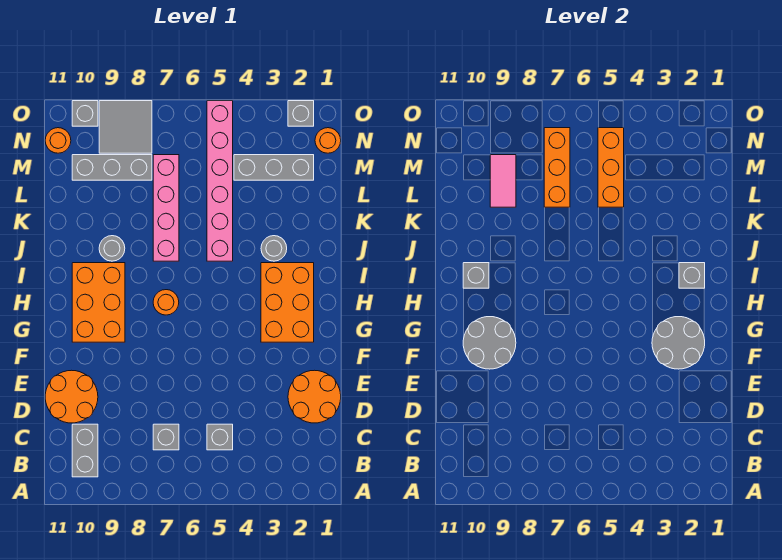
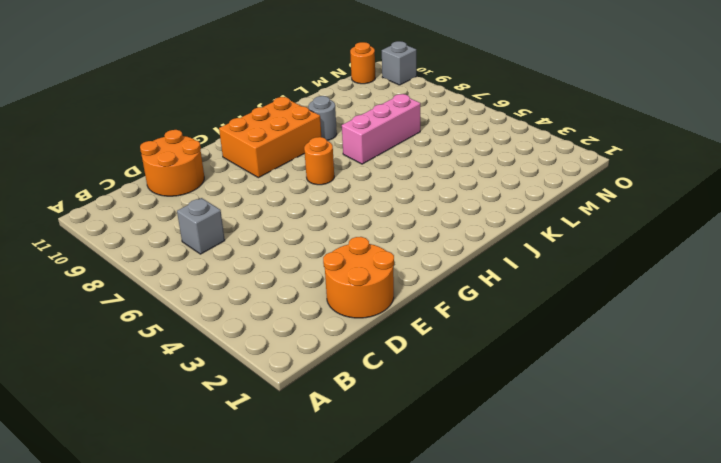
pink brick J7:L7 level 1 -> pink brick J7:M7 level 1
none -> grey brick B10:C10 level 1
none -> grey brick C5 level 1
none -> orange brick G2:I3 level 1

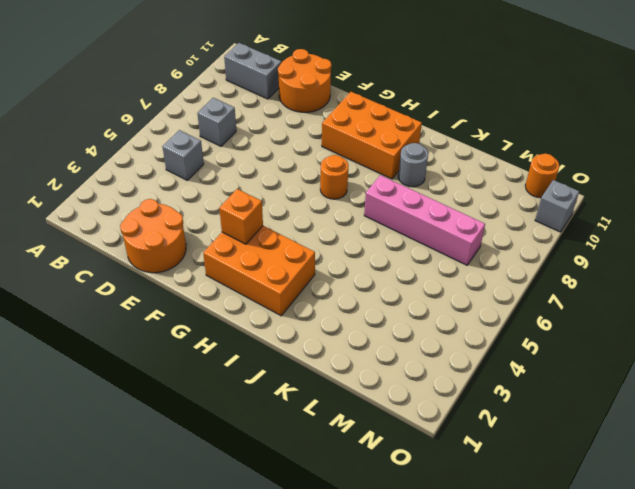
orange brick G3 level 2 -> grey round brick F2:G3 level 2
none -> grey round brick J3 level 1
none -> pink brick J5:O5 level 1
none -> grey brick M2:M4 level 1

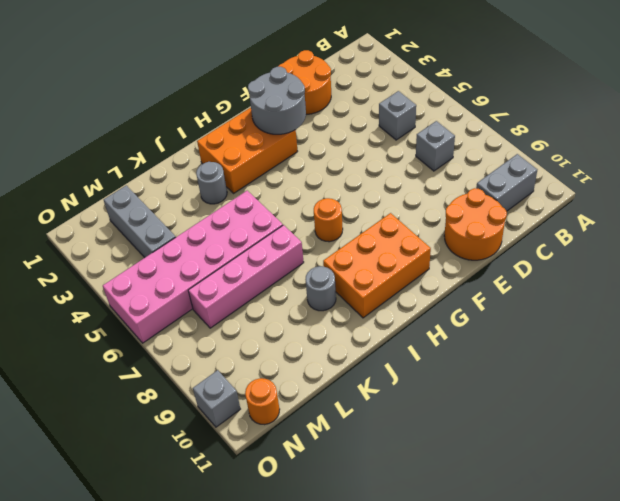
pink brick J5:O6 level 1 -> pink brick J5:O5 level 1
none -> grey brick M8:M10 level 1
none -> orange round brick N1 level 1
none -> grey tile N8:O9 level 1

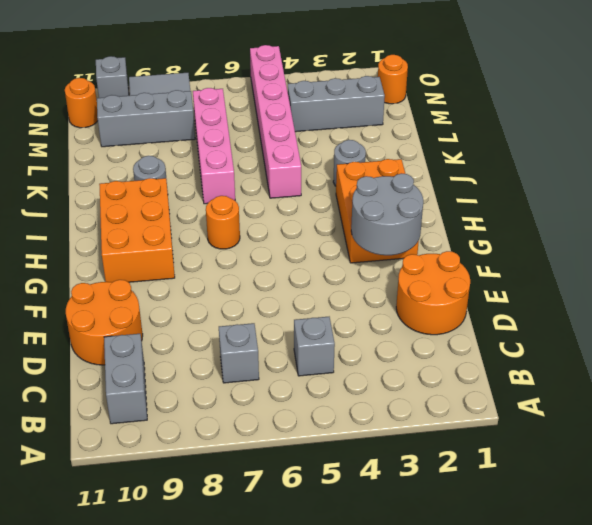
none -> grey brick O2 level 1
none -> grey round brick F9:G10 level 2
none -> grey brick I2 level 2

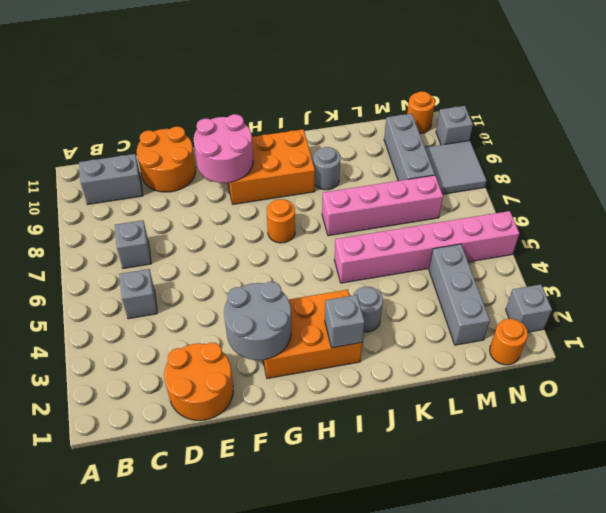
pink round brick F9:G10 level 2 -> grey round brick F9:G10 level 2
none -> grey brick I10 level 2
none -> orange brick L5:N5 level 2
none -> orange brick L7:N7 level 2

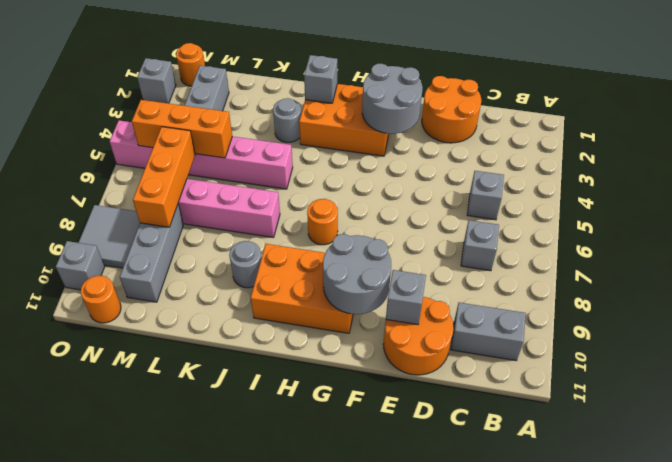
grey brick E10 level 2 -> grey brick I10 level 2
orange brick M6:M8 level 2 -> orange brick L7:N7 level 2
none -> pink tile L9:M9 level 2

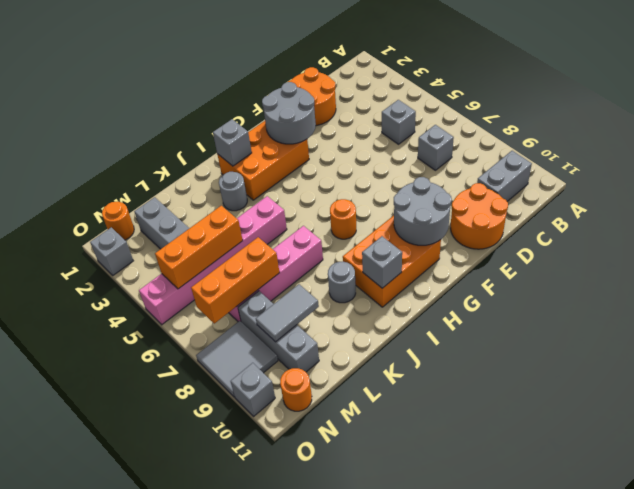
grey tile L9:M9 level 2 -> pink tile L9:M9 level 2

